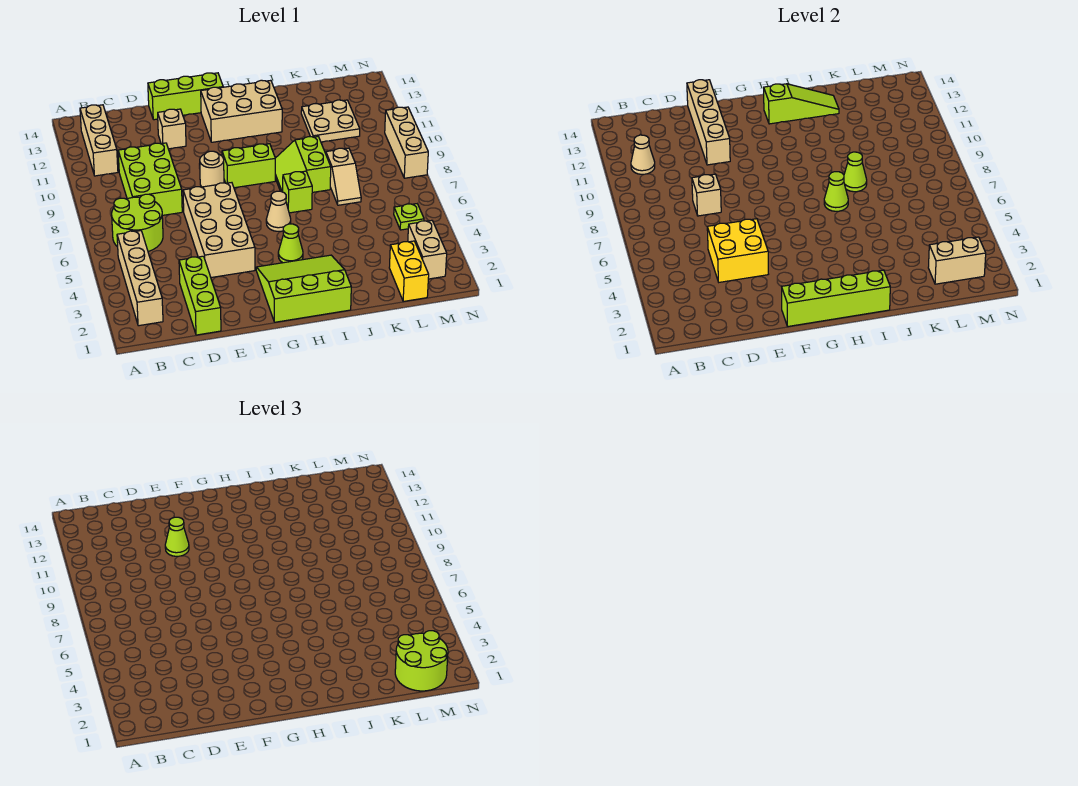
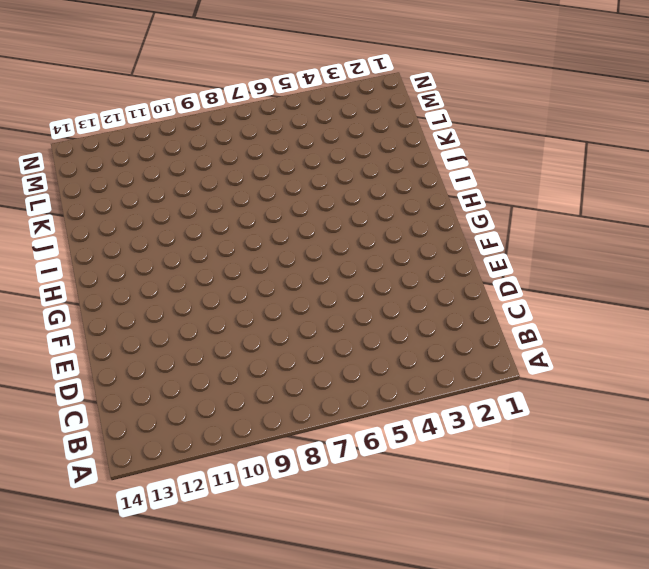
none -> tan brick B2:B5 level 1
none -> lime round brick B6:C7 level 1
none -> tan brick B11:B13 level 1
none -> lime brick C8:D10 level 1

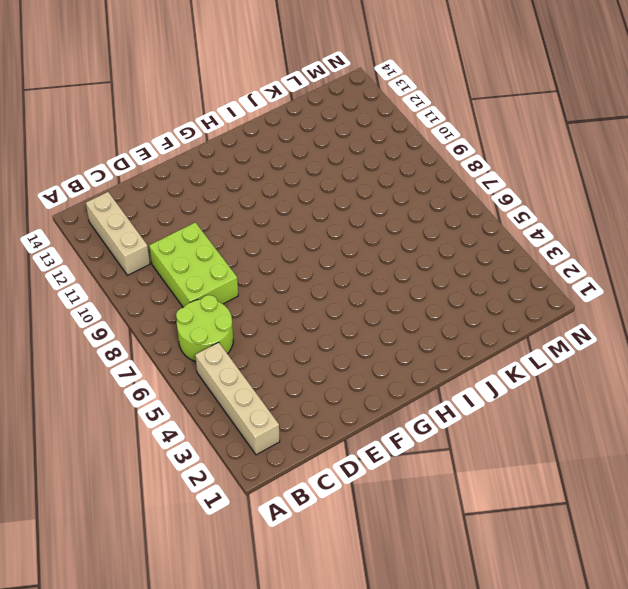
none -> lime brick D1:D3 level 1
none -> tan brick E4:F7 level 1
none -> tan brick E12 level 1
none -> lime brick E14:G14 level 1

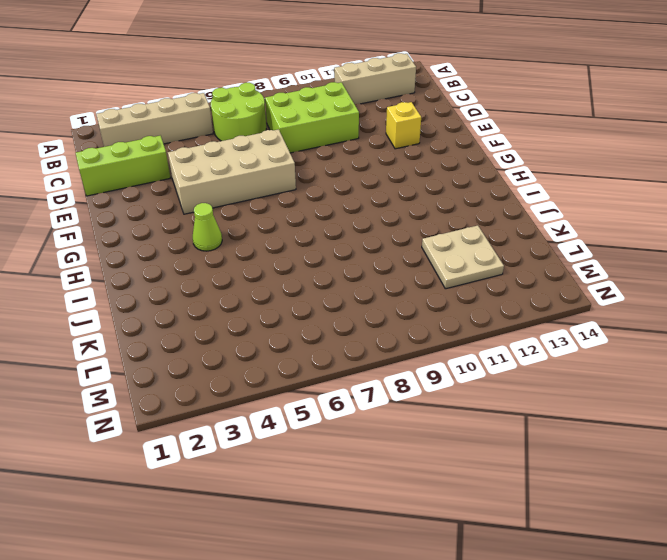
yellow brick E12 level 1 -> tan brick E12 level 1
none -> lime brick E14:G14 level 1
none -> tan round brick F9 level 1
none -> lime slope G1:I3 level 1 top 1
none -> lime brick G9:H9 level 1

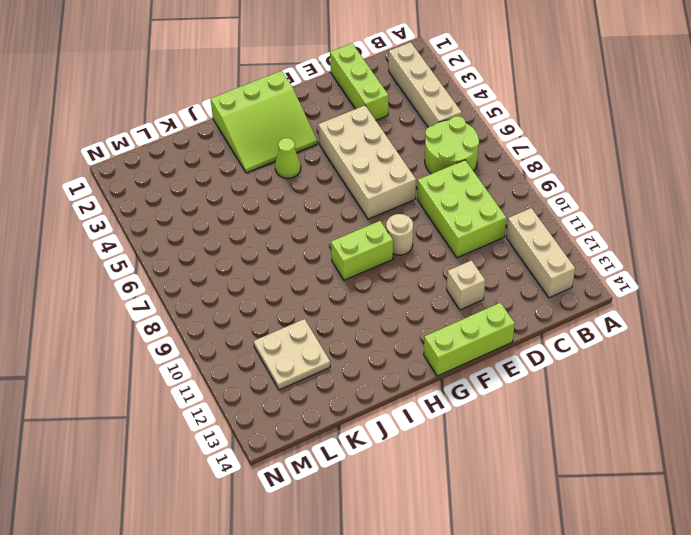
none -> tan brick G12:I13 level 1
none -> tan cone H6 level 1
none -> lime brick I7 level 1
none -> lime slope I8:J9 level 1 top J

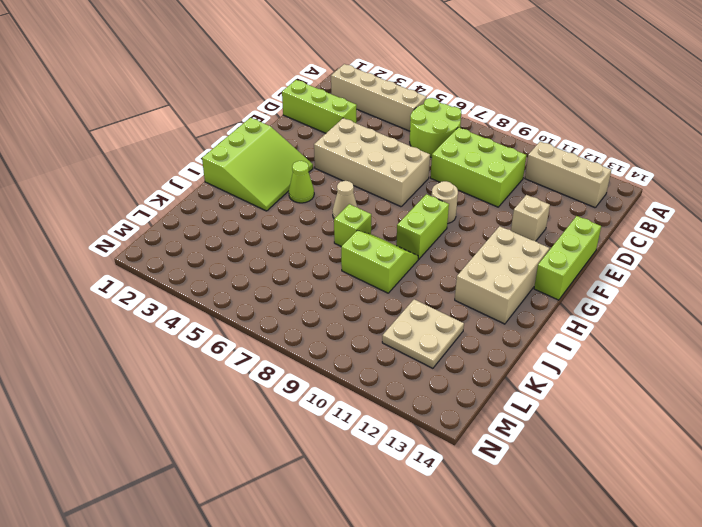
none -> tan slope K7:K8 level 1 top 8
none -> yellow brick L1:L2 level 1
none -> tan brick M2:M3 level 1
none -> lime plate M5 level 1

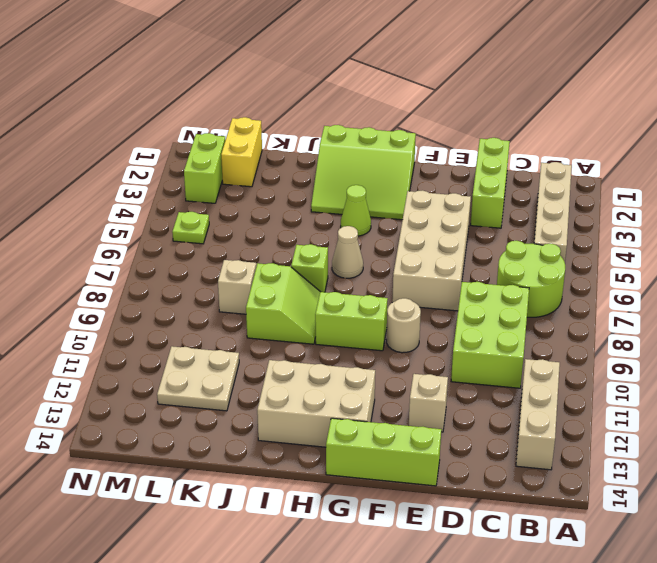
lime brick M2:M3 level 1 -> tan brick M2:M3 level 1
none -> tan brick N8:N10 level 1
none -> tan cone B11 level 2
none -> yellow brick D4:E5 level 2
none -> tan brick D8 level 2

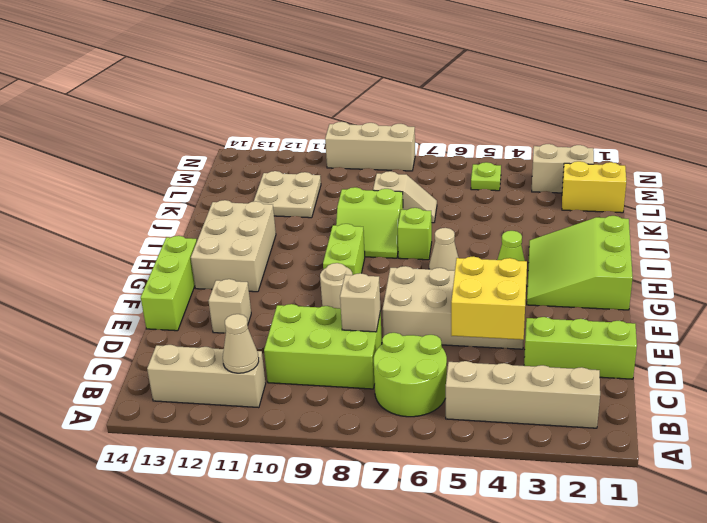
none -> tan brick E11:E14 level 2
none -> lime brick F1:I1 level 2
none -> lime slope H13:J13 level 2 top H
none -> lime cone I7 level 2

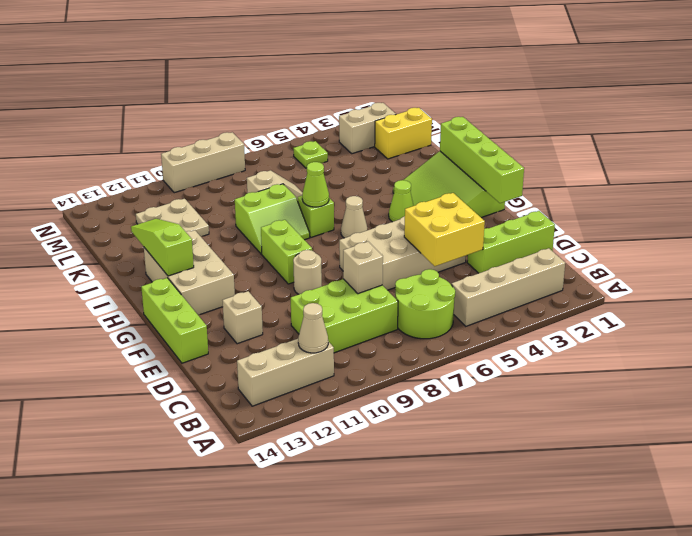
none -> tan brick E11:E14 level 2
none -> lime cone J8 level 2
none -> tan brick L2:M2 level 2
none -> lime cone E11 level 3

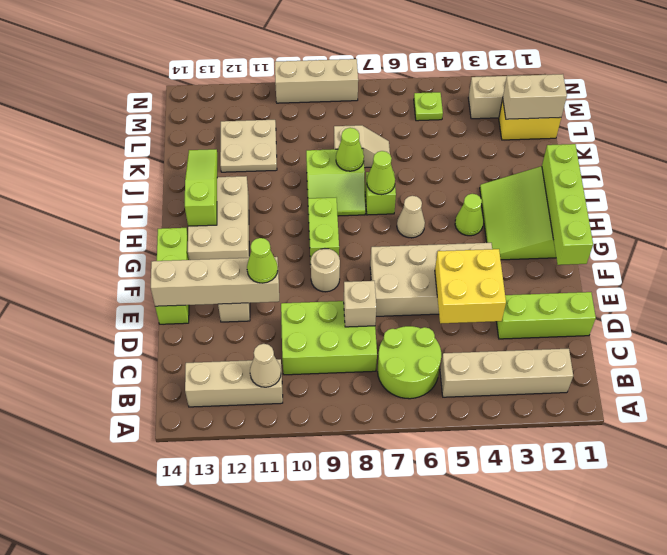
tan brick L1:L2 level 2 -> tan brick L2:M2 level 2
none -> lime round brick L1:M2 level 3

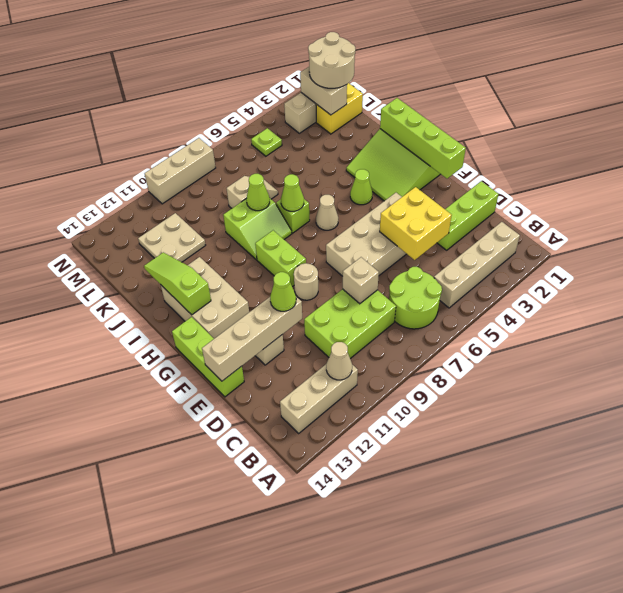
tan round brick L1:M2 level 3 -> lime round brick L1:M2 level 3

